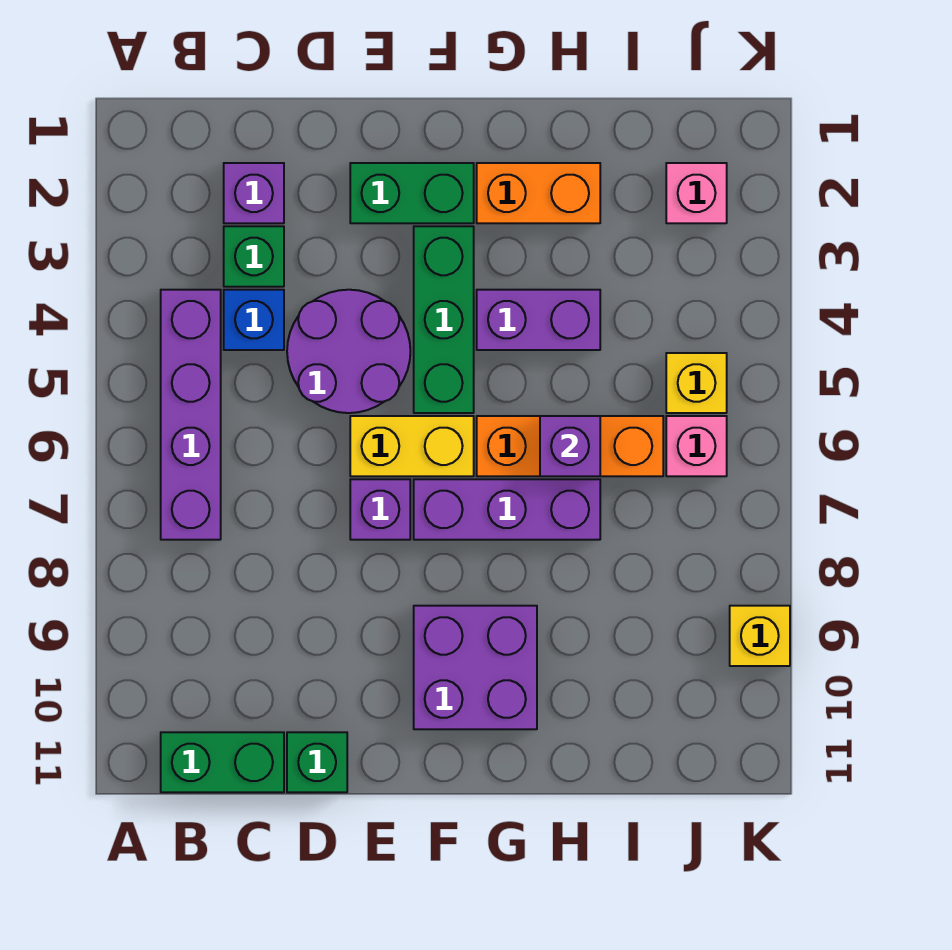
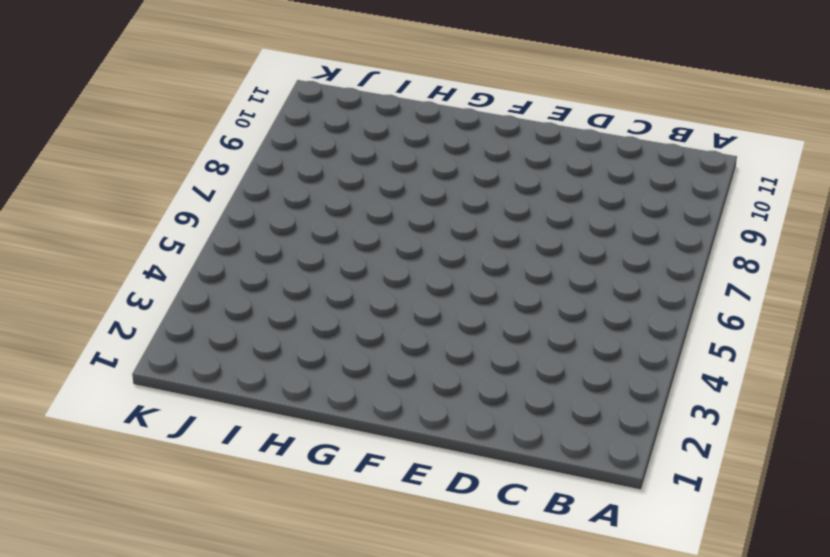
none -> purple brick B4:B7 level 1
none -> green brick B11:C11 level 1
none -> purple brick C2 level 1

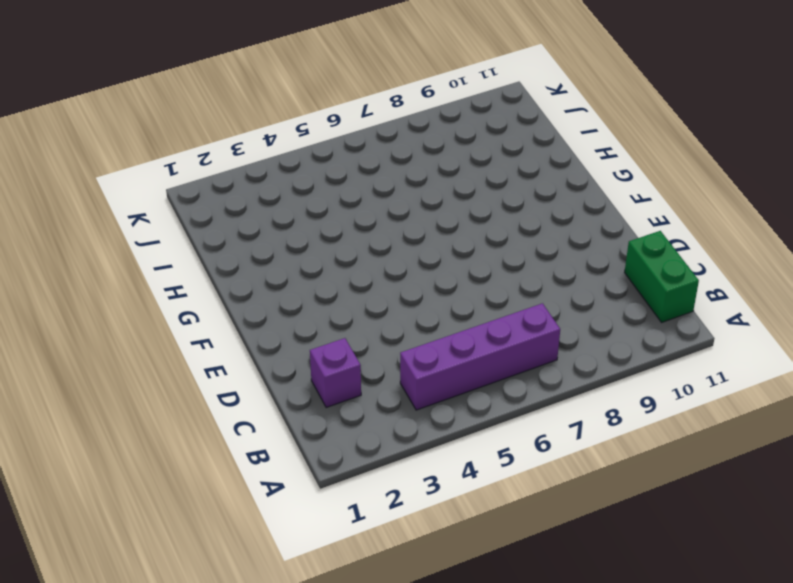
none -> green brick C3 level 1
none -> blue brick C4 level 1
none -> purple round brick D4:E5 level 1

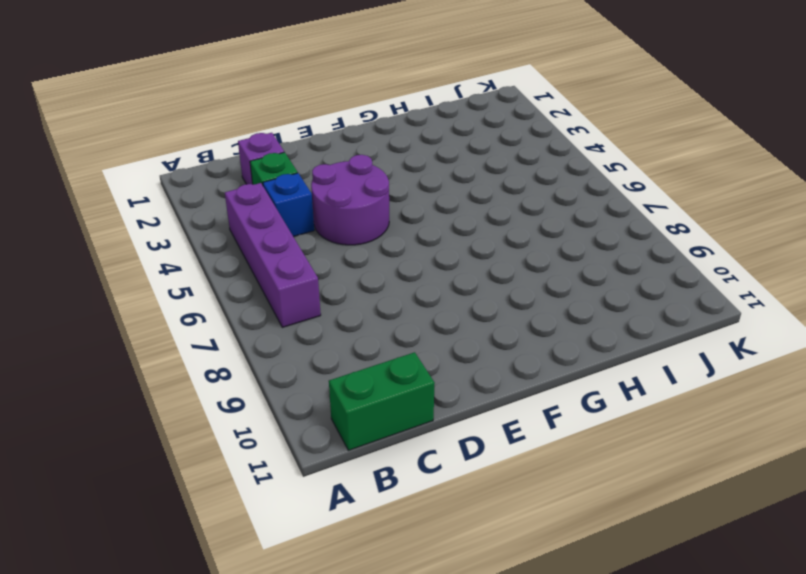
none -> green brick D11 level 1
none -> green brick E2:F2 level 1
none -> yellow brick E6:F6 level 1

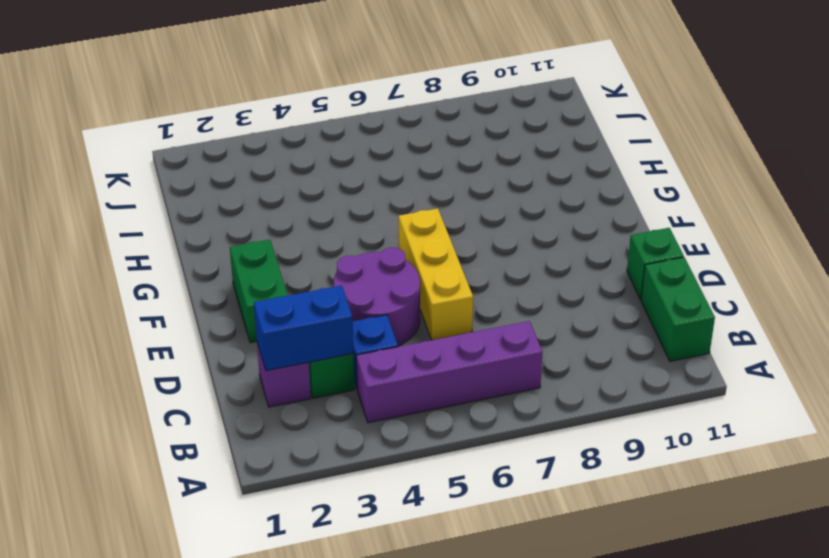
blue brick C2:C3 level 2 -> none
yellow brick D6:F6 level 1 -> yellow brick E6:F6 level 1
none -> purple brick E7 level 1
none -> green brick F3:F5 level 1
none -> purple brick F7:H7 level 1

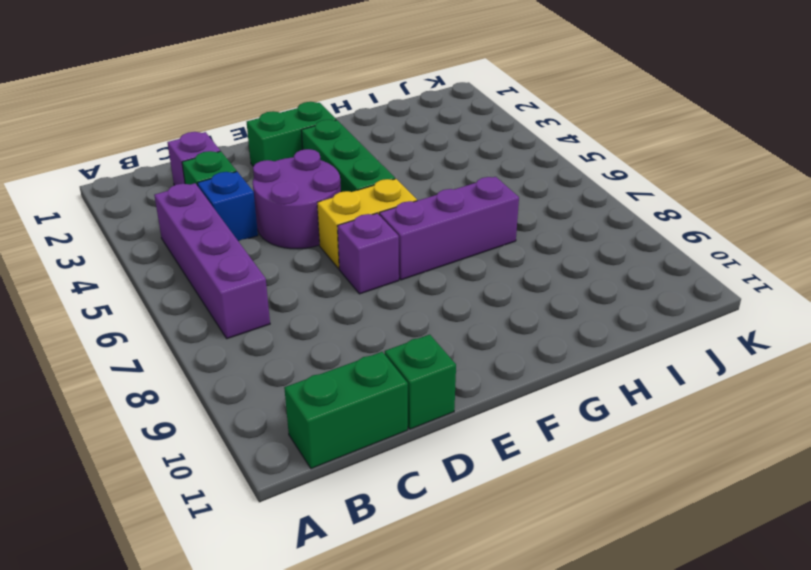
none -> purple brick F9:G10 level 1
none -> orange brick G2:H2 level 1
none -> purple brick G4:H4 level 1

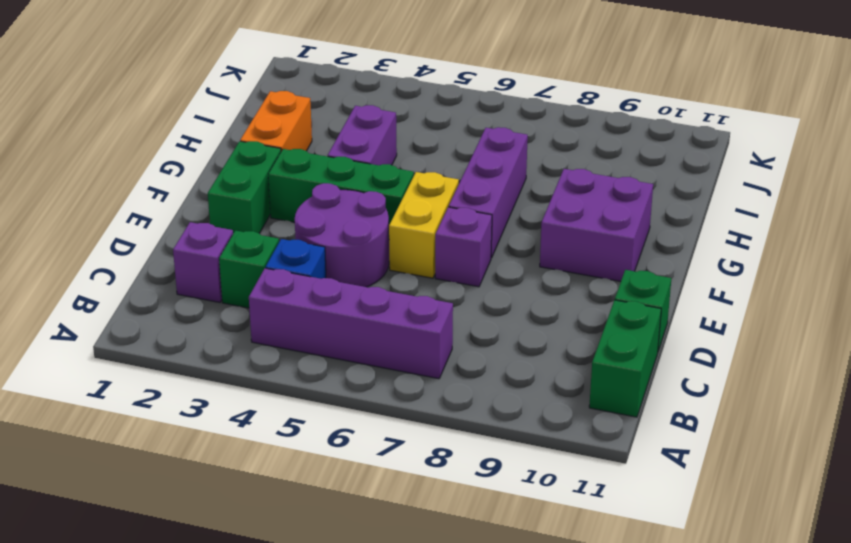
none -> orange brick G6:I6 level 1
none -> pink brick J2 level 1
none -> yellow brick J5 level 1

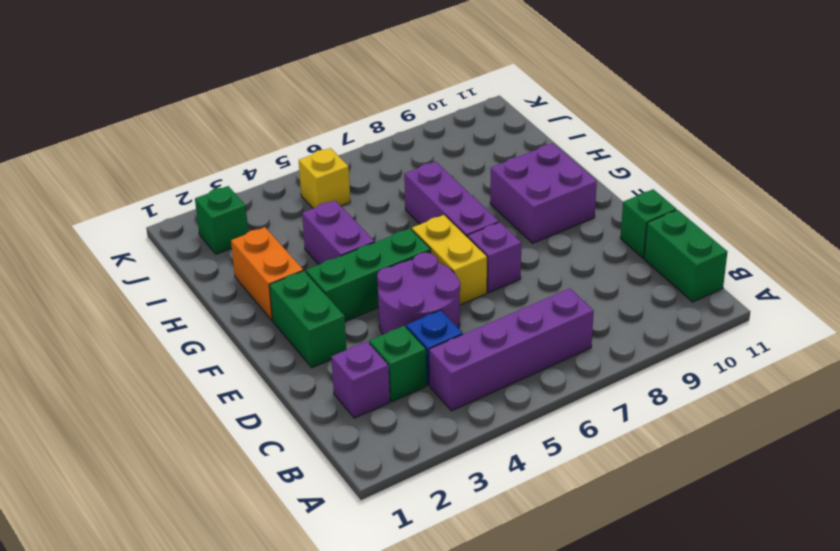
green brick J2 level 1 -> pink brick J2 level 1
none -> orange brick G6:I6 level 1
none -> pink brick J6 level 1
none -> yellow brick K9 level 1

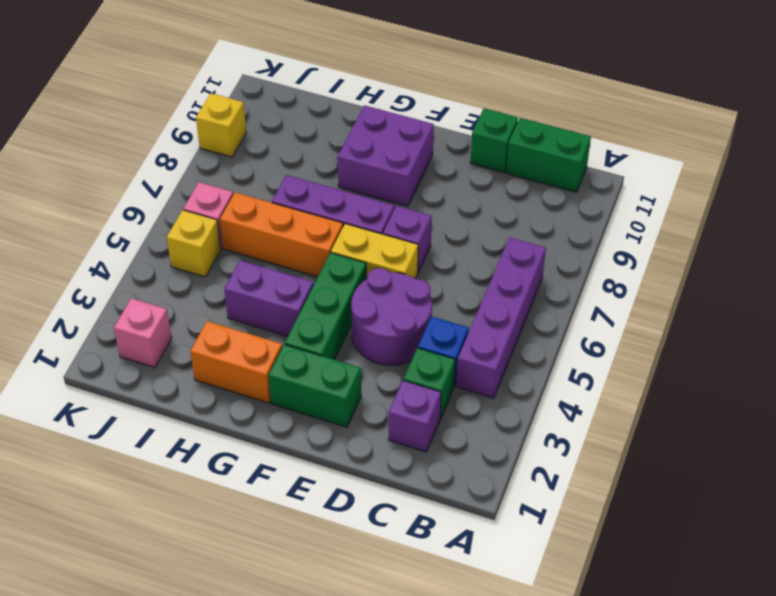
none -> purple brick H6 level 2

